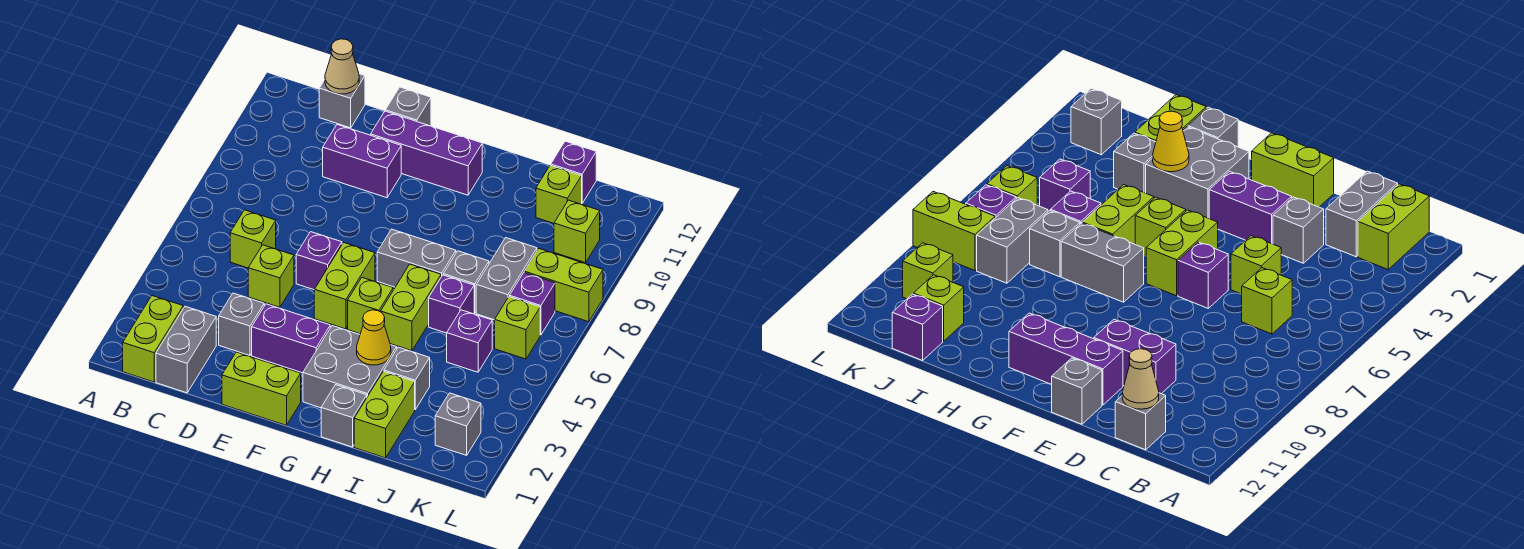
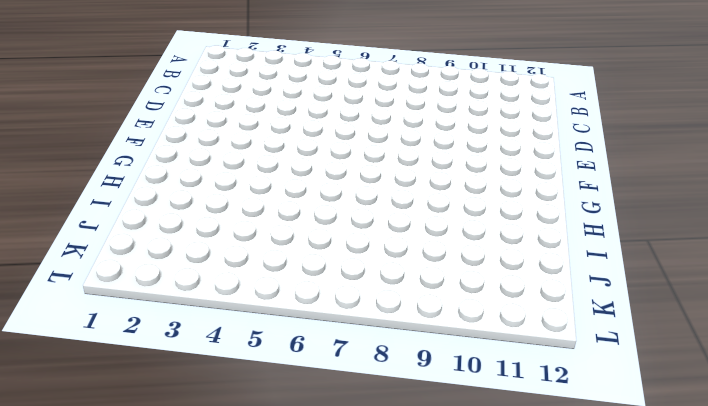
none -> lime brick B1:B2 level 1
none -> grey brick C1:C2 level 1
none -> lime brick C6 level 1
none -> grey brick C12 level 1

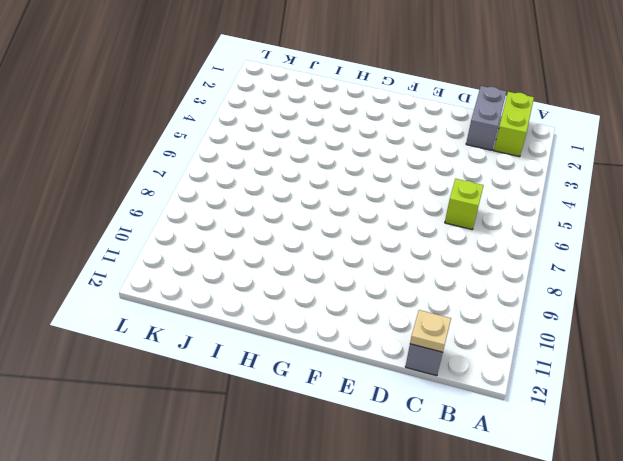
tan plate C12 level 2 -> tan cone C12 level 2
none -> grey brick D3 level 1
none -> lime brick D5 level 1
none -> purple brick D10:E10 level 1
none -> lime brick E1:F1 level 1

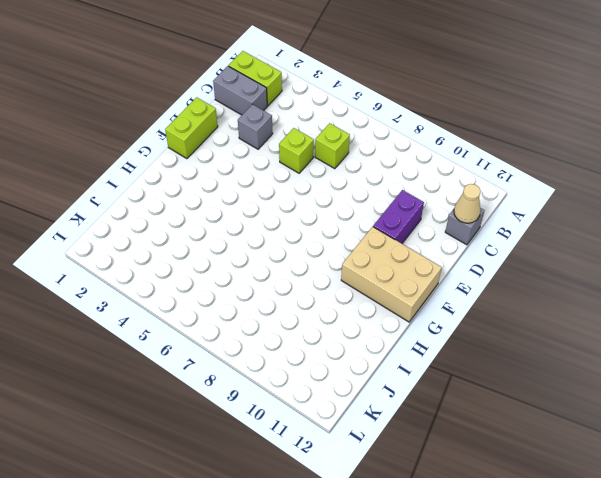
tan brick F10:G12 level 1 -> purple brick E11:G11 level 1
none -> purple brick E3:F3 level 1
none -> purple brick E6 level 1
none -> grey brick E12 level 1
none -> lime brick F5:F6 level 1

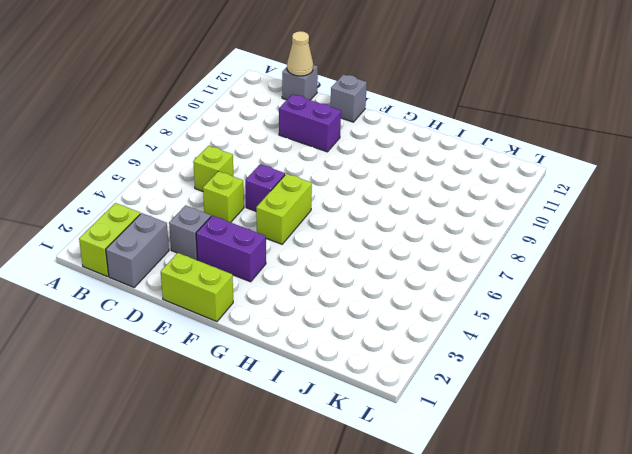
none -> purple brick E11:G11 level 1
none -> grey brick G2:H3 level 1
none -> lime brick G5 level 1
none -> grey brick G7:H7 level 1

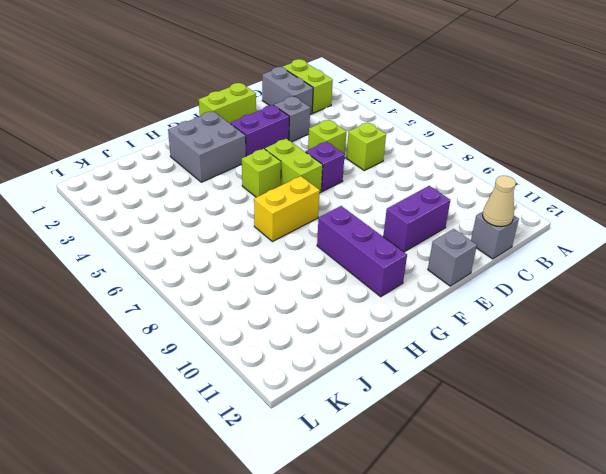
yellow brick G7:H7 level 1 -> grey brick G7:H7 level 1
purple brick G9:G11 level 1 -> purple brick E11:G11 level 1
none -> grey brick H1 level 1
none -> lime brick H5:H6 level 1
none -> lime brick I1:I2 level 1
none -> grey brick I3 level 1

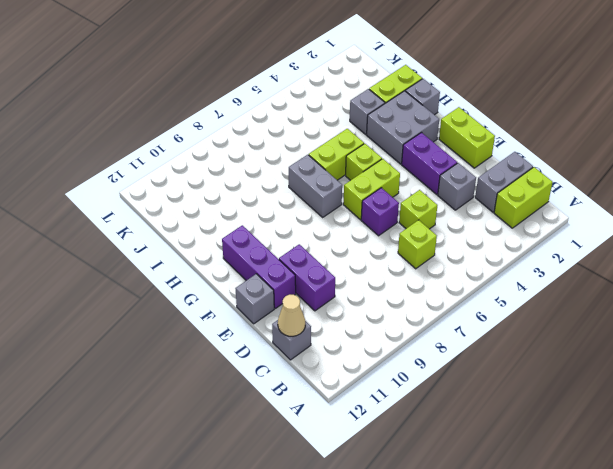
none -> purple brick I6 level 1
none -> grey brick I7 level 1
none -> purple brick J5 level 1
none -> grey brick J7:J8 level 1

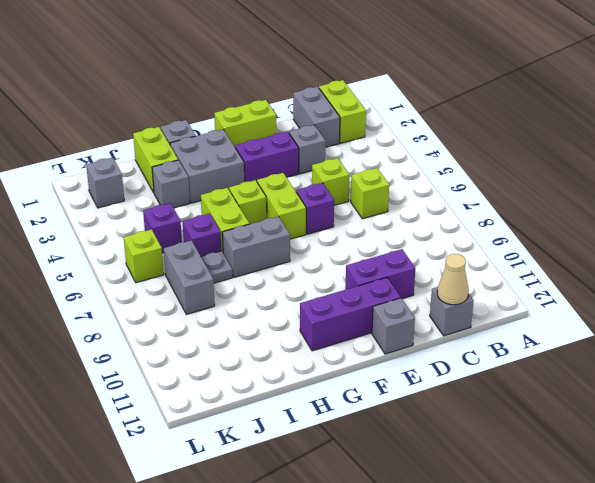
grey plate I7 level 1 -> grey brick I7 level 1
none -> lime brick J11 level 1
none -> purple brick J12 level 1
none -> purple brick K7 level 1
none -> lime brick K8:L8 level 1

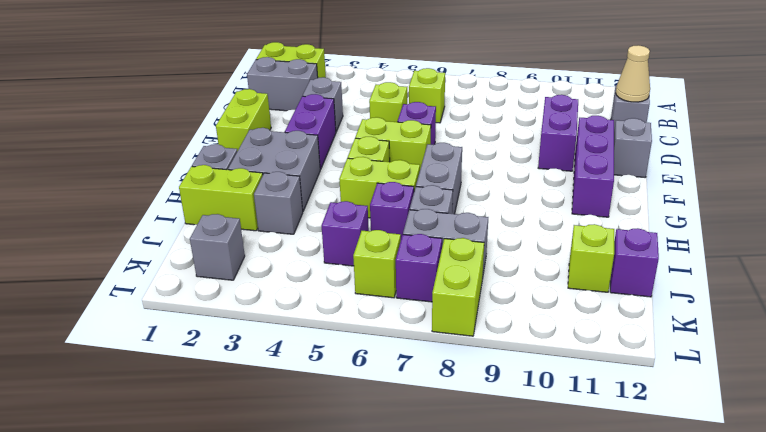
none -> lime brick K10 level 1
none -> yellow cone H3 level 2

